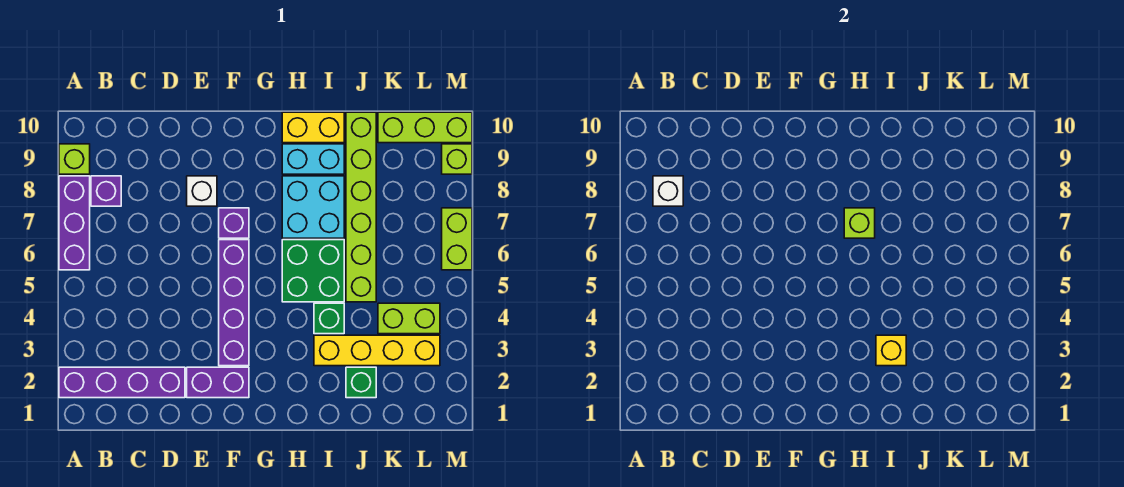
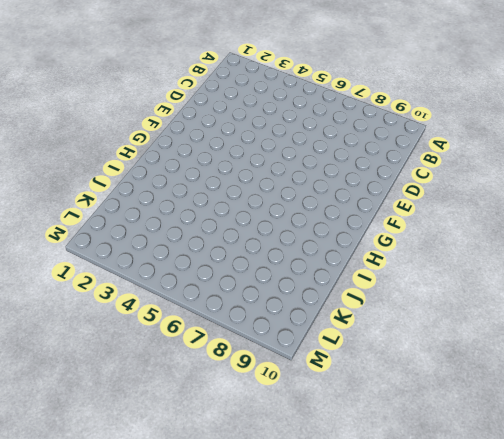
none -> purple brick A2:D2 level 1
none -> purple brick A6:A8 level 1
none -> lime brick A9 level 1

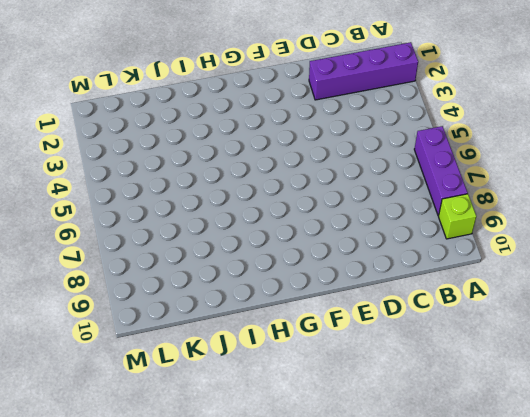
none -> purple brick B8 level 1
none -> purple brick E2:F2 level 1
none -> white brick E8 level 1

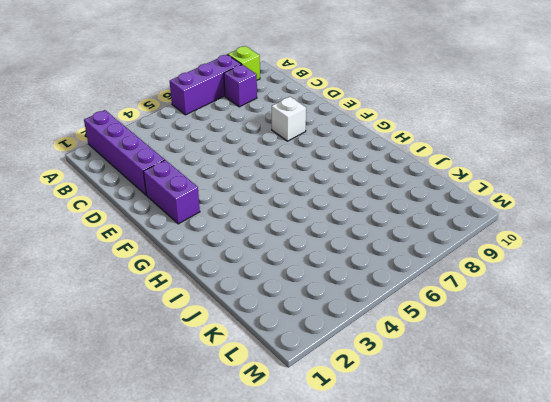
none -> purple brick F3:F6 level 1
none -> purple brick F7 level 1
none -> green brick H5:I6 level 1

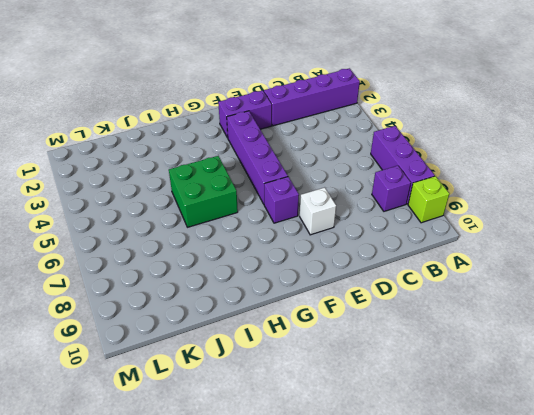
none -> cyan brick H7:I8 level 1
none -> cyan brick H9:I9 level 1
none -> yellow brick H10:I10 level 1

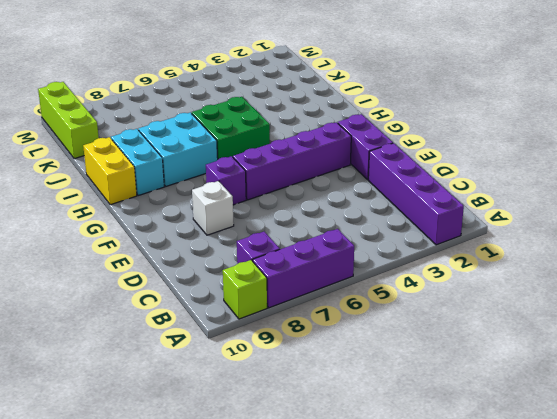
none -> yellow brick I3:L3 level 1
none -> green brick I4 level 1
none -> green brick J2 level 1

